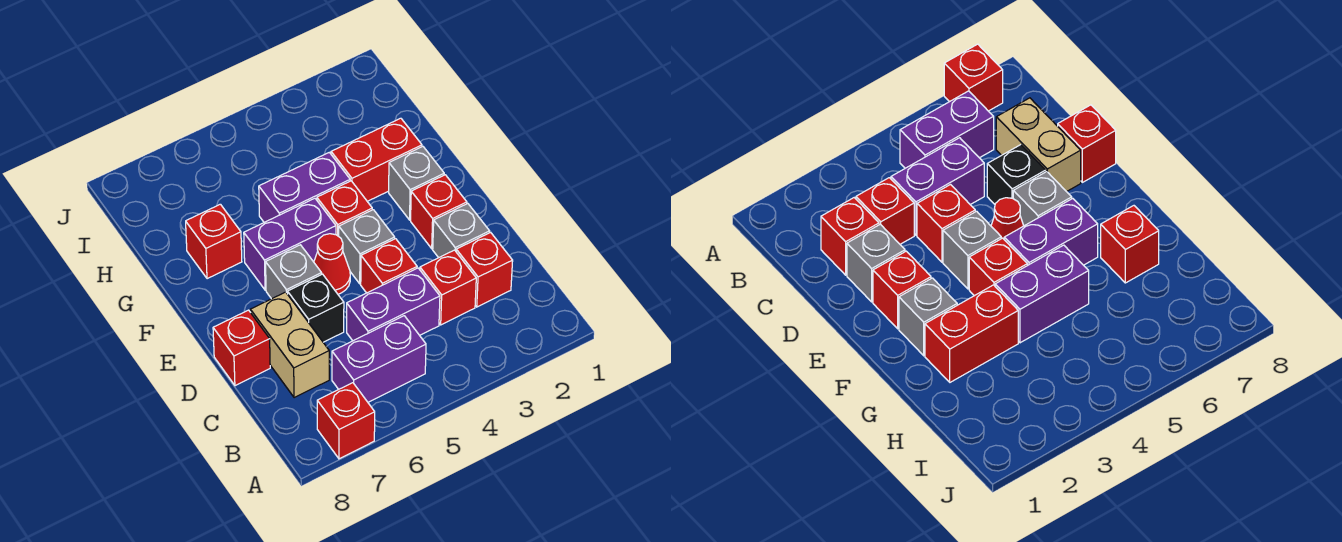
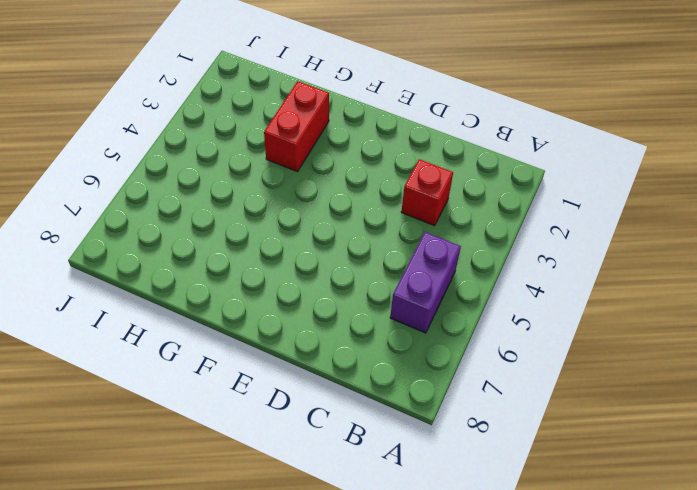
none -> red brick A7 level 1
none -> red brick C2 level 1
none -> purple brick C4:C5 level 1

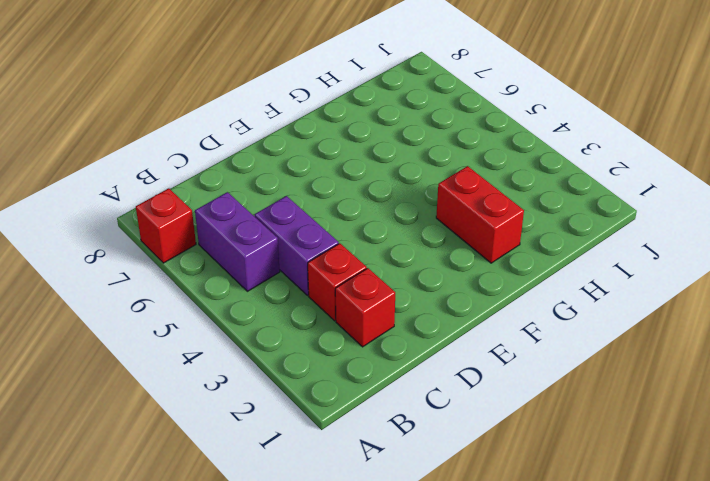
none -> tan brick C7:D7 level 1
none -> grey brick D2 level 1
none -> red brick D4 level 1

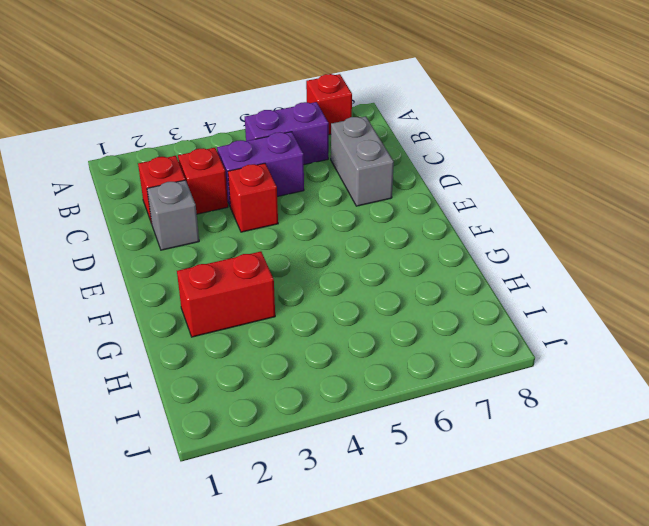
grey brick C7:D7 level 1 -> tan brick C7:D7 level 1
none -> black brick D6 level 1
none -> red brick D8 level 1
none -> red brick E2 level 1

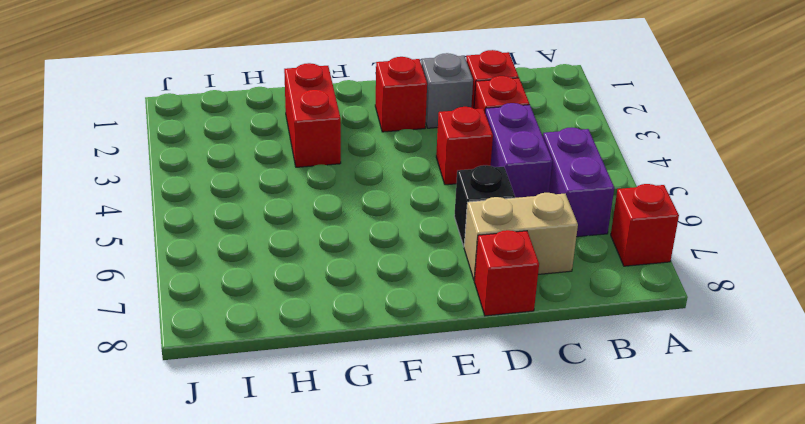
none -> grey brick E4 level 1
none -> red cone E5 level 1
none -> grey brick E6 level 1

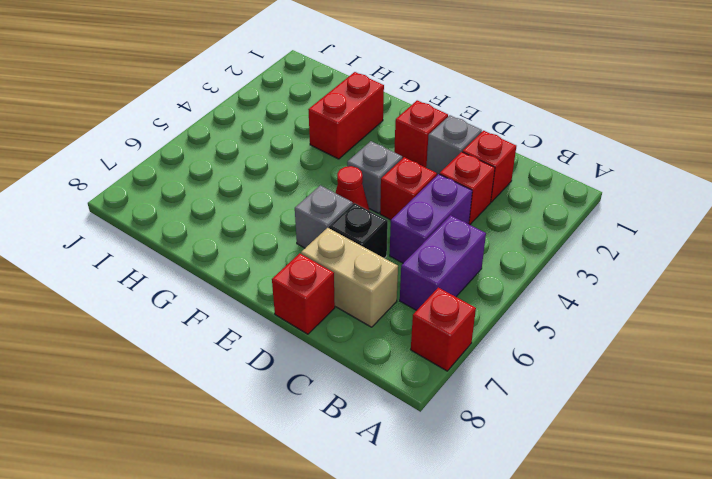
none -> grey brick F2 level 1
none -> red brick F4 level 1
none -> purple brick F5:F6 level 1

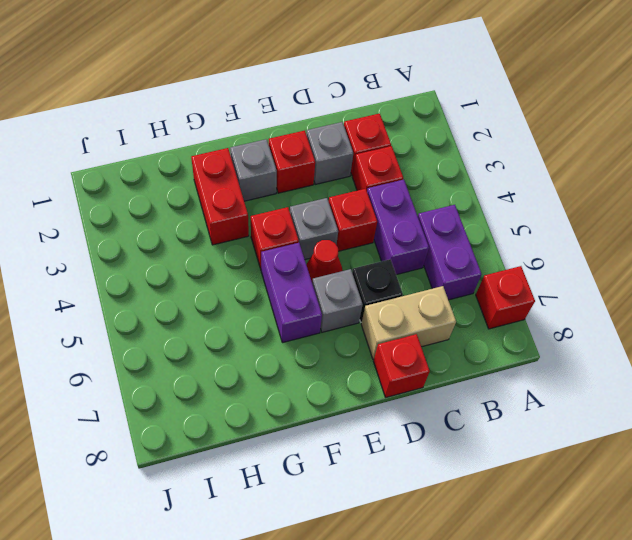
none -> purple brick G4:G5 level 1
none -> red brick G7 level 1

